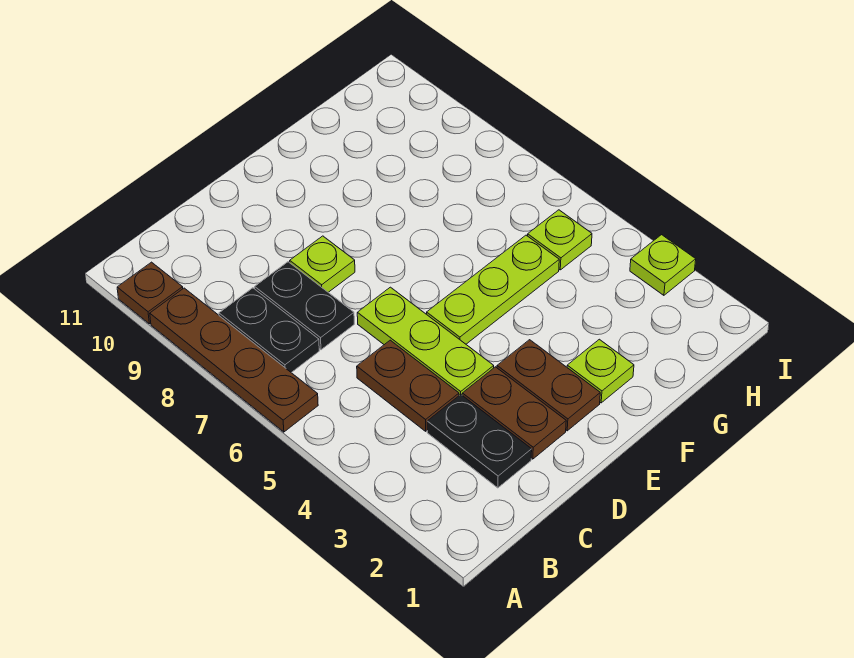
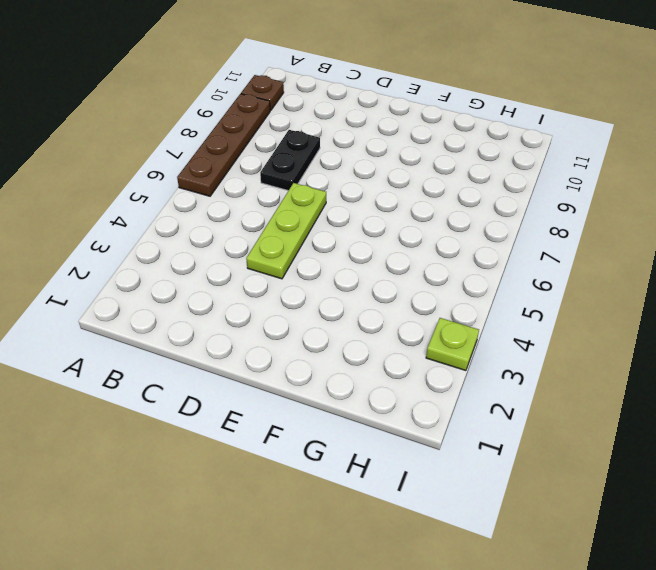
none -> black plate B7:B8 level 1
none -> black plate C2:C3 level 1
none -> brown plate C4:C5 level 1

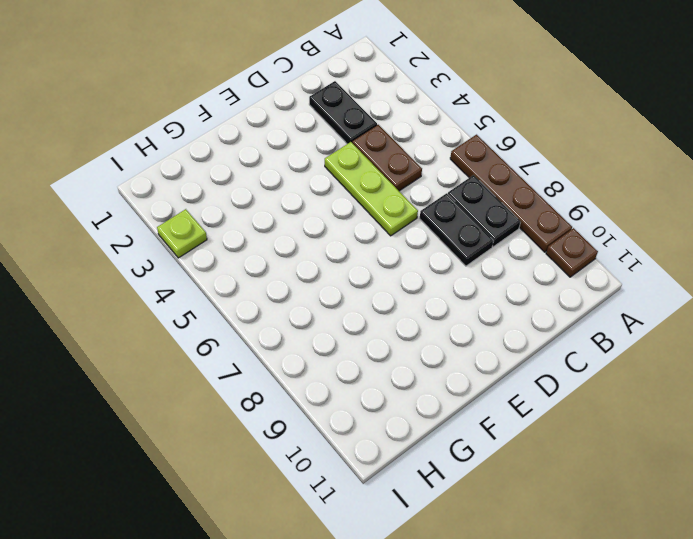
none -> brown plate D2:D3 level 1
none -> lime plate D8 level 1
none -> brown plate E2:E3 level 1

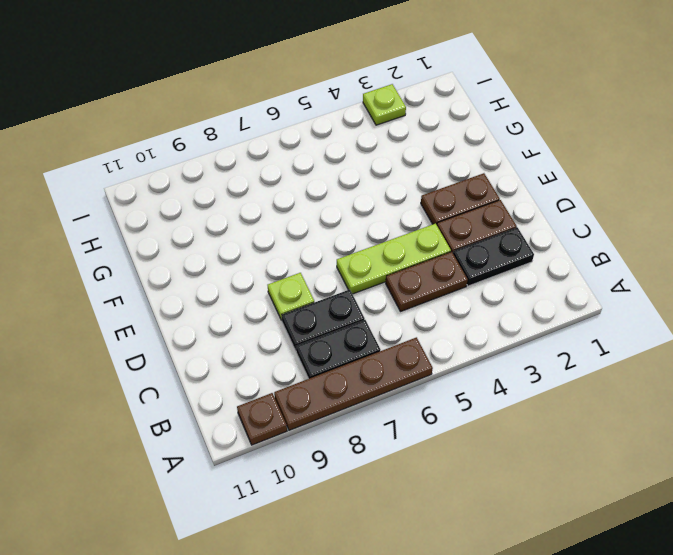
none -> lime plate E5:G5 level 1
none -> lime plate F2 level 1
none -> lime plate H5 level 1

